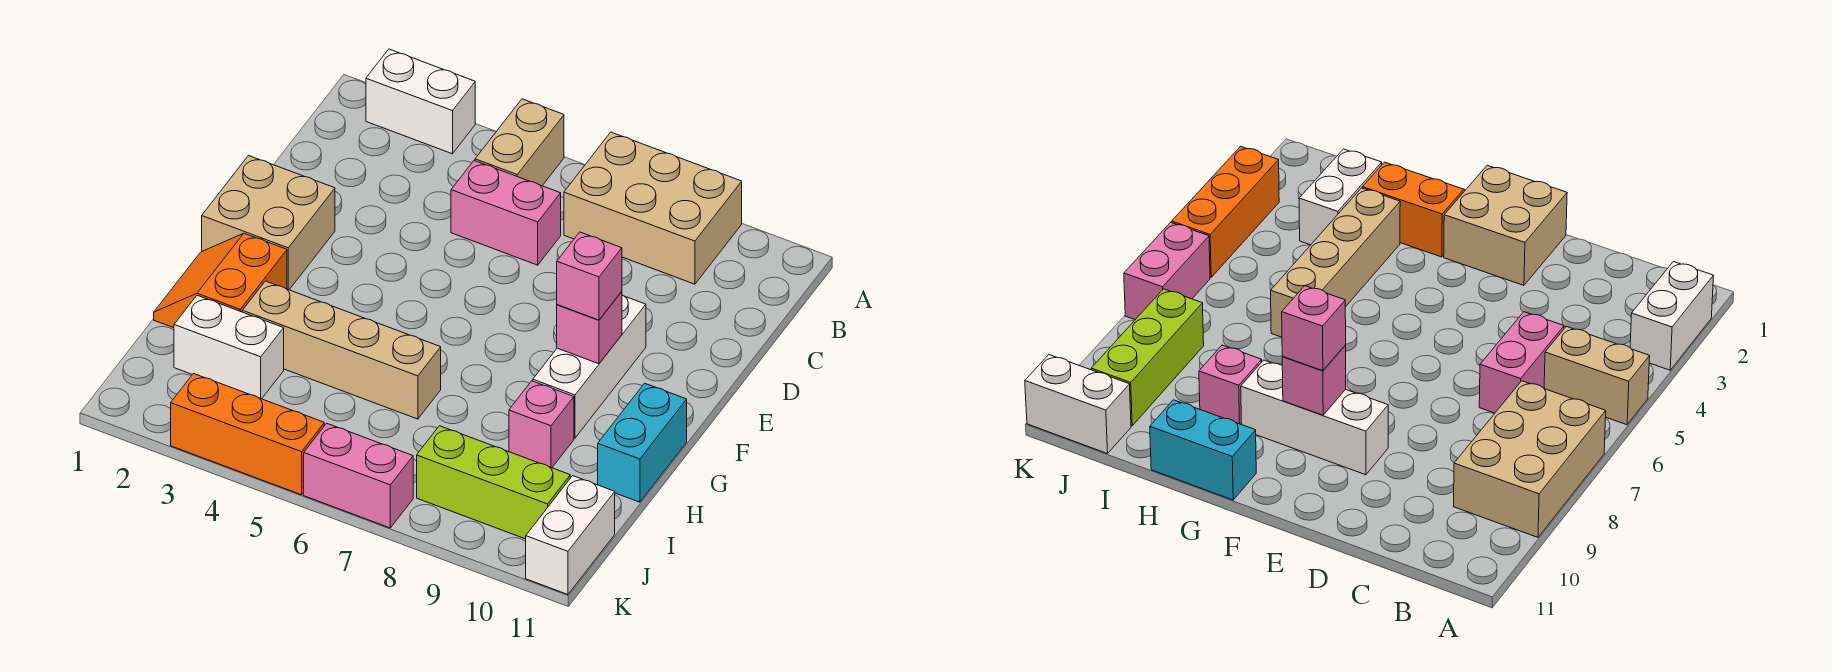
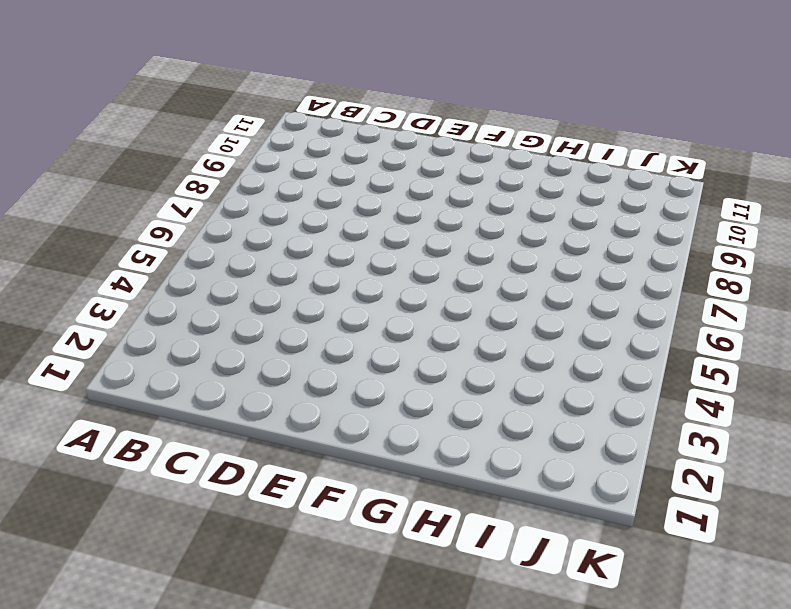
none -> white brick A2:A3 level 1
none -> tan brick A5:B5 level 1
none -> tan brick A7:B9 level 1

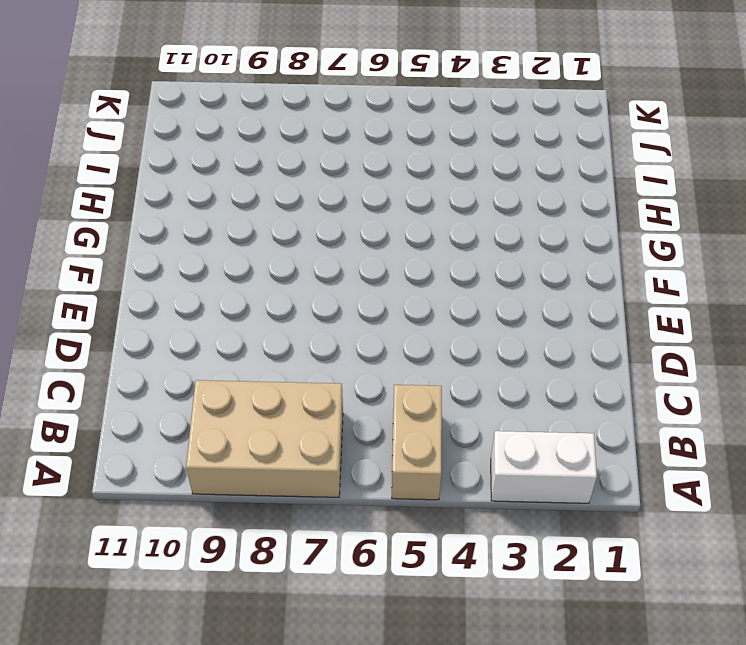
none -> pink brick C5:C6 level 1
none -> tan brick E1:F2 level 1
none -> white brick E9:G9 level 1

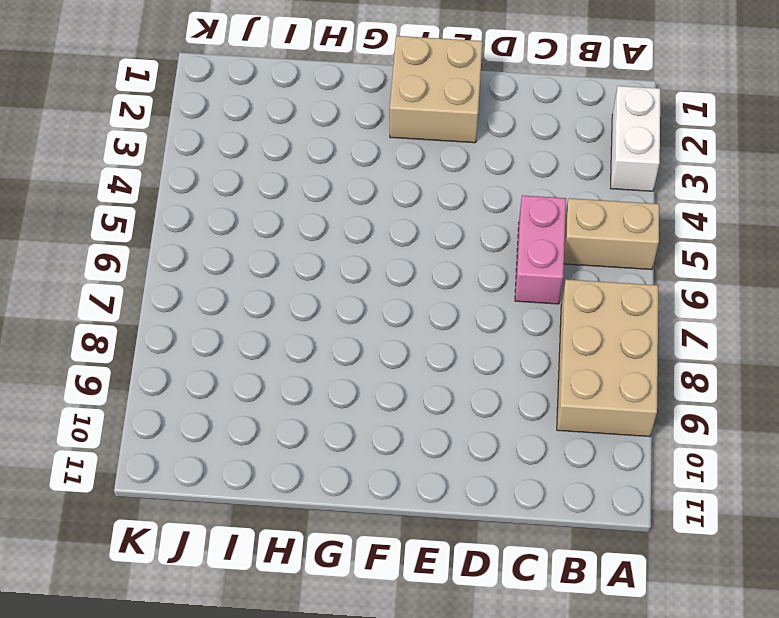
none -> white brick E9:G9 level 1
none -> orange slope G1:H2 level 1 top 2
none -> cyan brick G11:H11 level 1

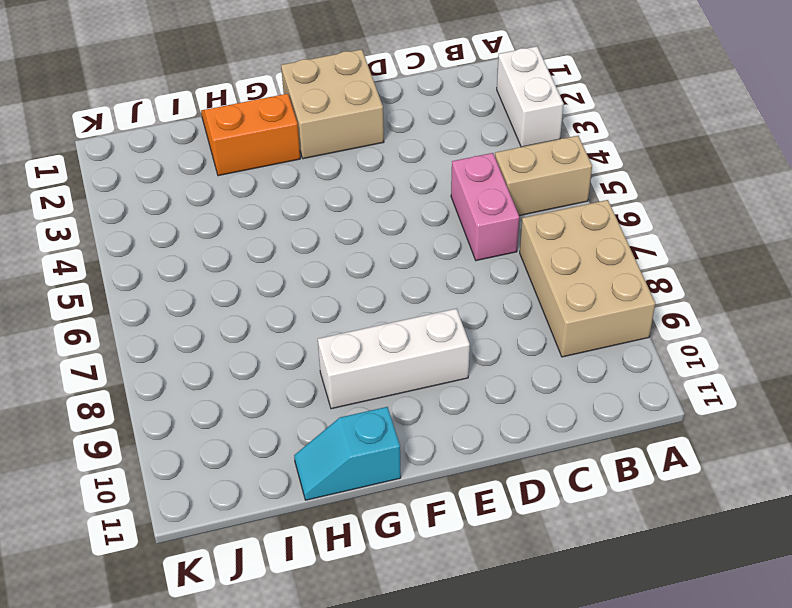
cyan slope G11:H11 level 1 top G -> cyan brick G11:H11 level 1
none -> tan brick H3:H6 level 1
none -> pink brick H9 level 1
none -> white brick I2:I3 level 1

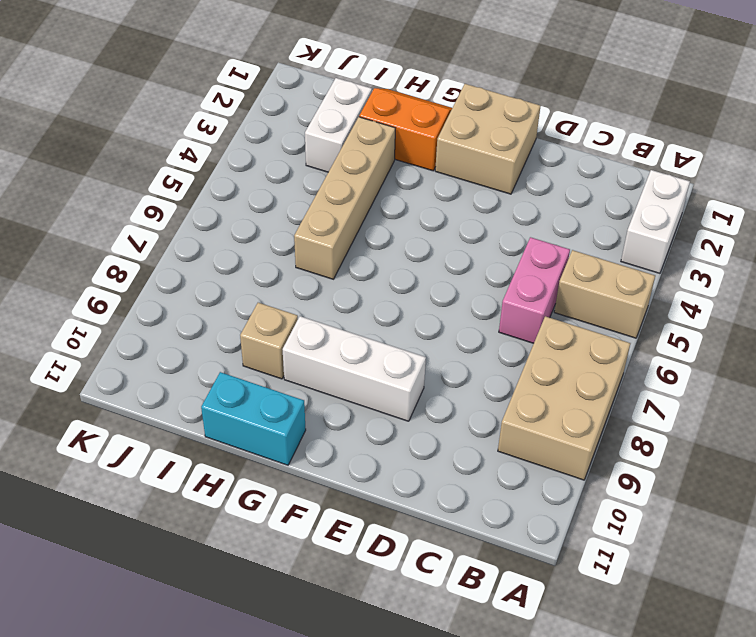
tan brick H9 level 1 -> pink brick H9 level 1
none -> lime brick J8:J10 level 1
none -> white brick J11:K11 level 1
none -> orange brick K3:K5 level 1

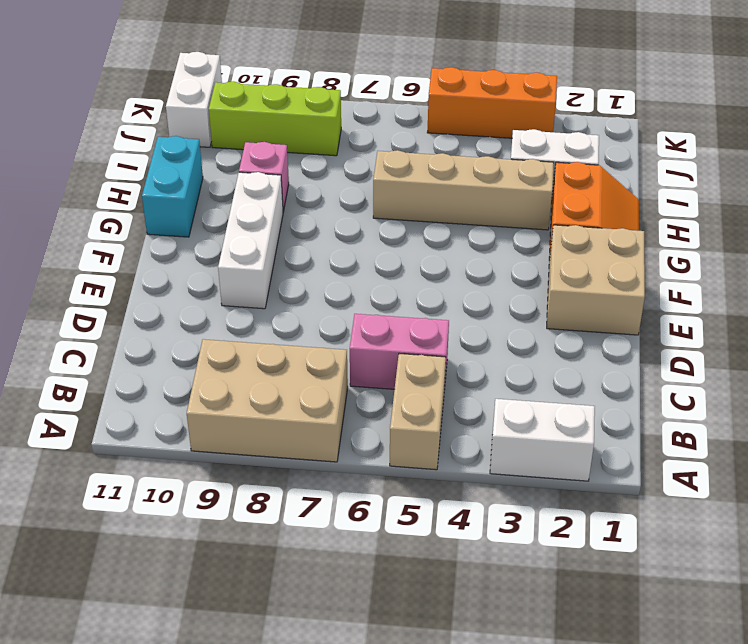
none -> pink brick K6:K7 level 1
none -> pink brick F9 level 2
none -> pink brick F9 level 3

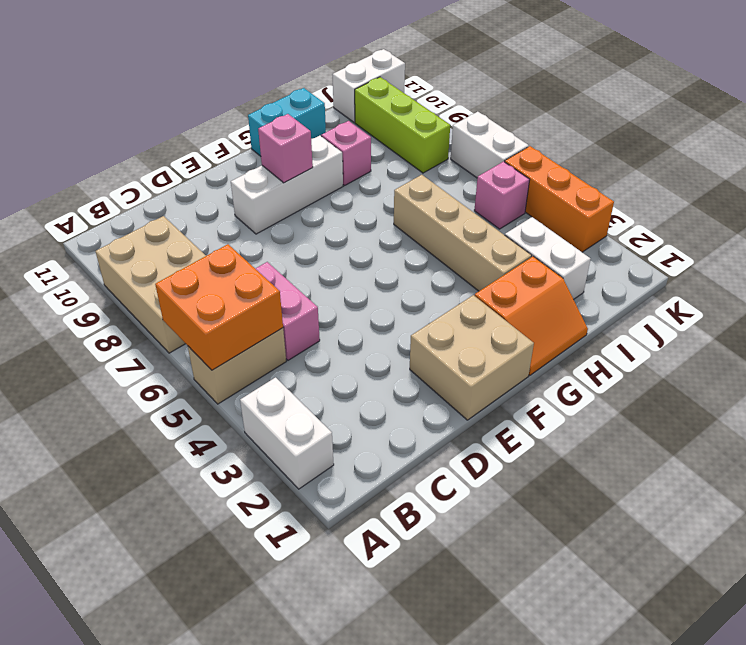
orange brick A5:B6 level 2 -> none
pink brick J5 level 1 -> pink brick F9 level 3
white brick K6:K7 level 1 -> pink brick K6:K7 level 1

